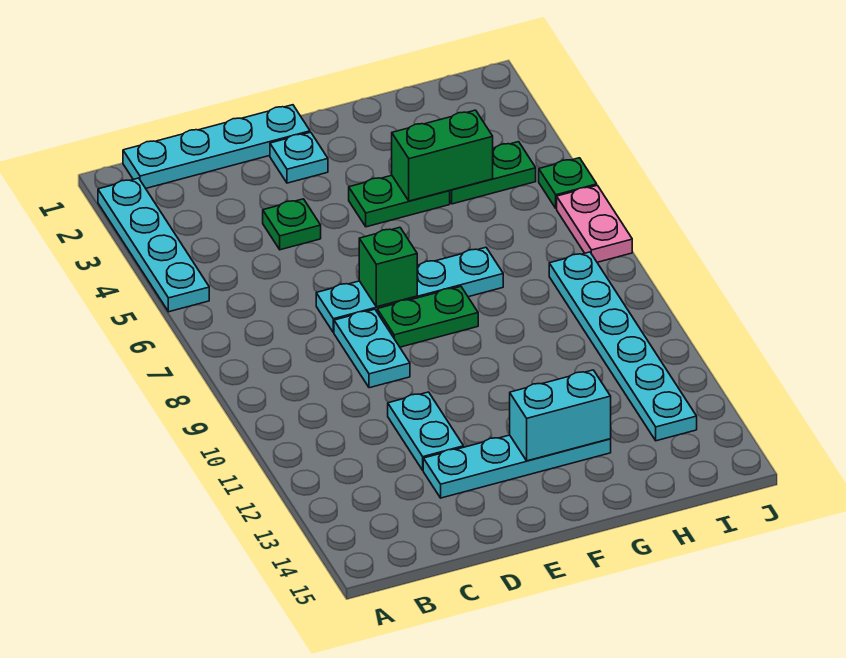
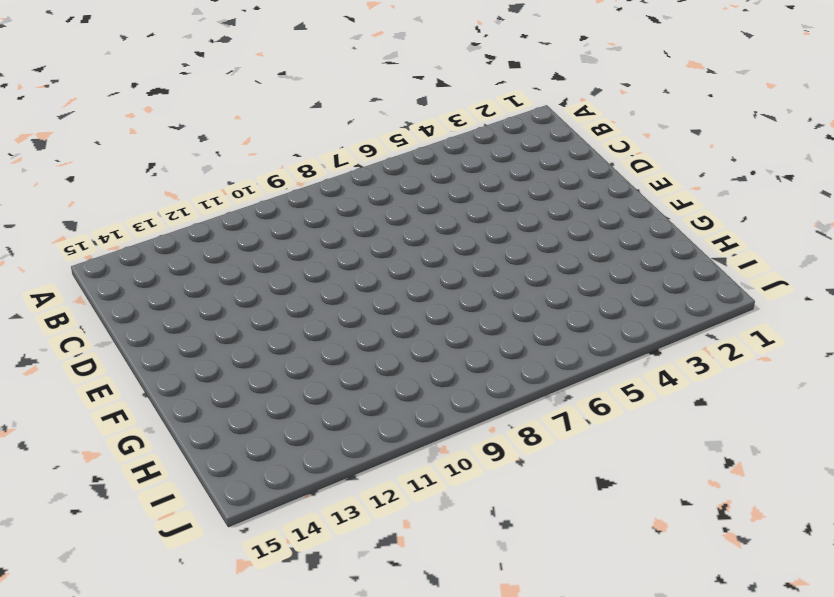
none -> cyan plate A2:A5 level 1
none -> cyan plate B1:E1 level 1
none -> green plate D4 level 1

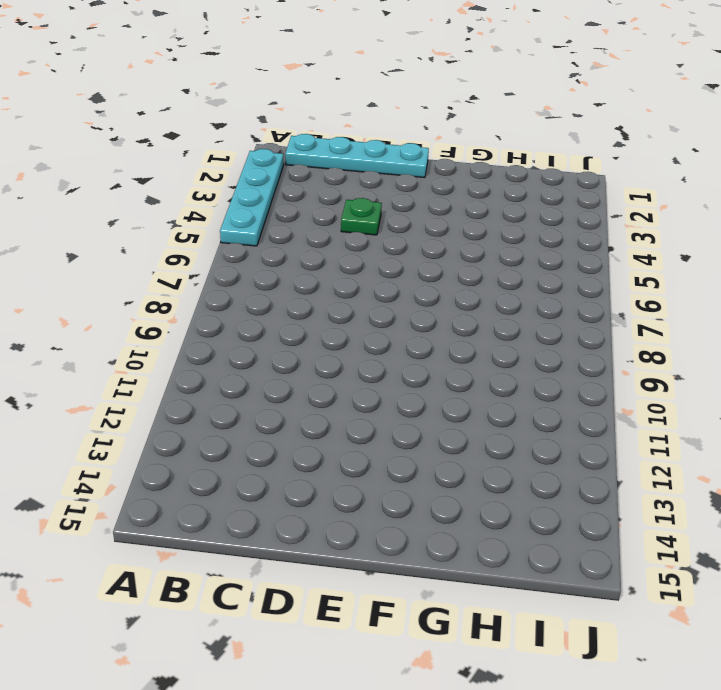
none -> cyan plate D7:G7 level 1
none -> cyan plate D8:D9 level 1
none -> cyan plate D11:D12 level 1

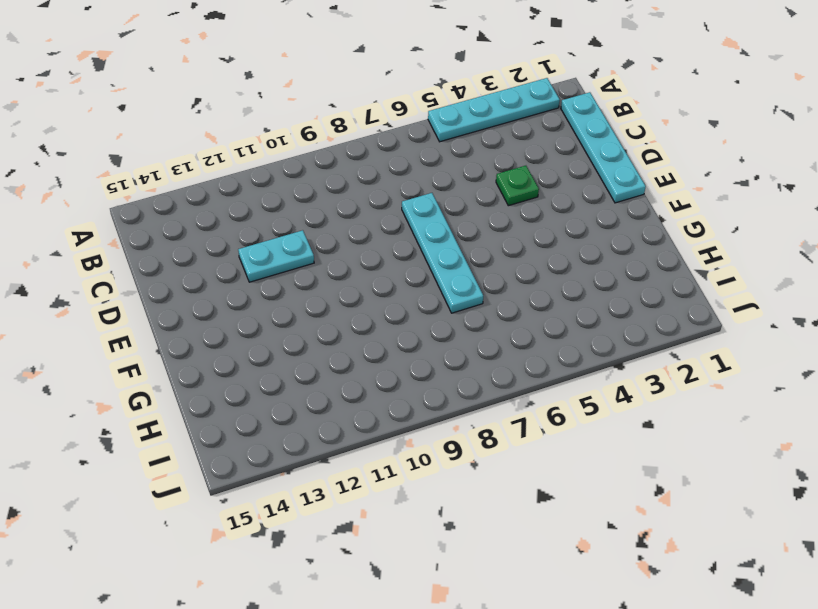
none -> cyan plate D8:D9 level 1
none -> cyan plate D13:G13 level 1
none -> cyan plate E2 level 1

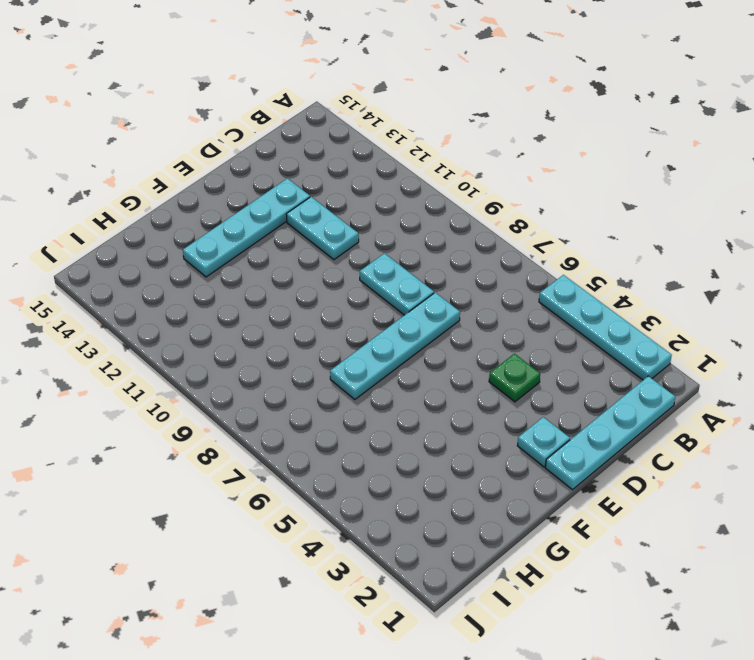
none -> green plate E8:F8 level 1
none -> green plate F4:G4 level 1
none -> green plate H4:I4 level 1

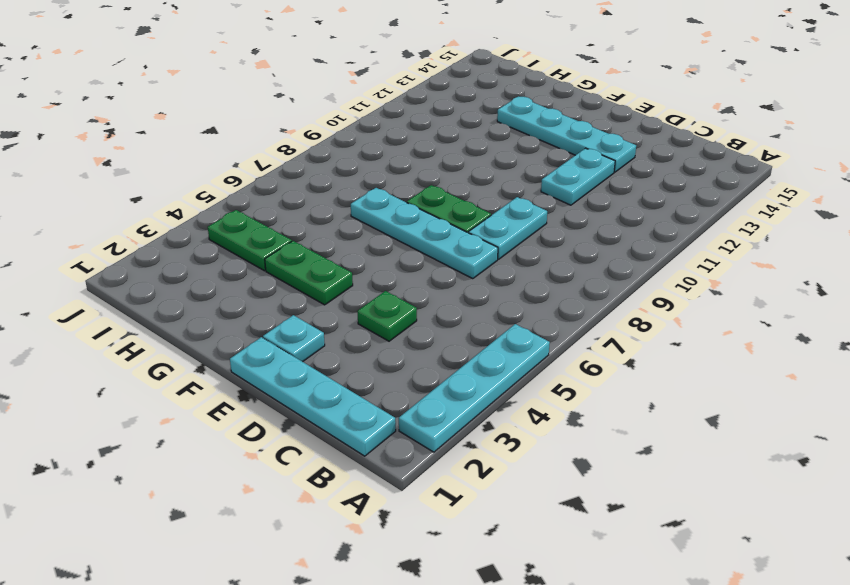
none -> cyan plate I8:I13 level 1
none -> green plate J5 level 1
none -> pink plate J6:J7 level 1

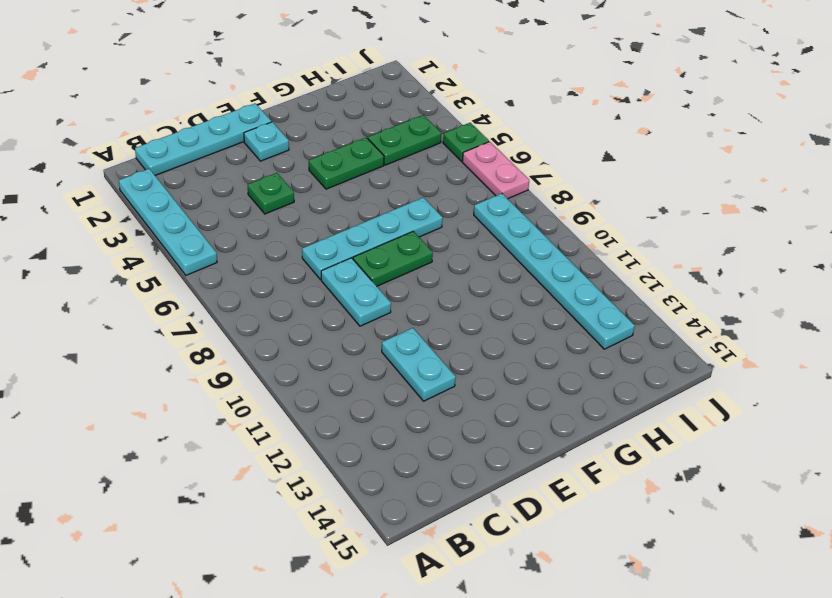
none -> cyan plate D13:G13 level 1
none -> green brick E7 level 2
none -> cyan brick F13:G13 level 2

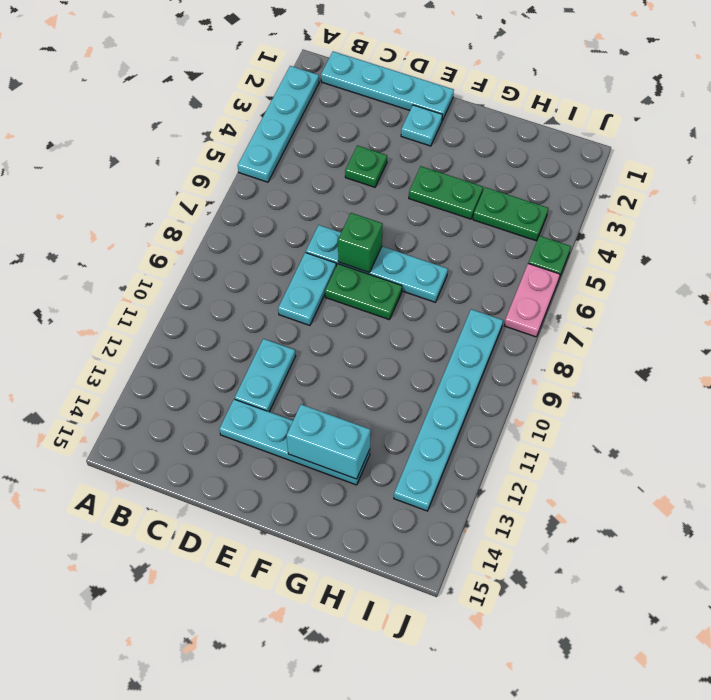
none -> green brick G4:H4 level 2

